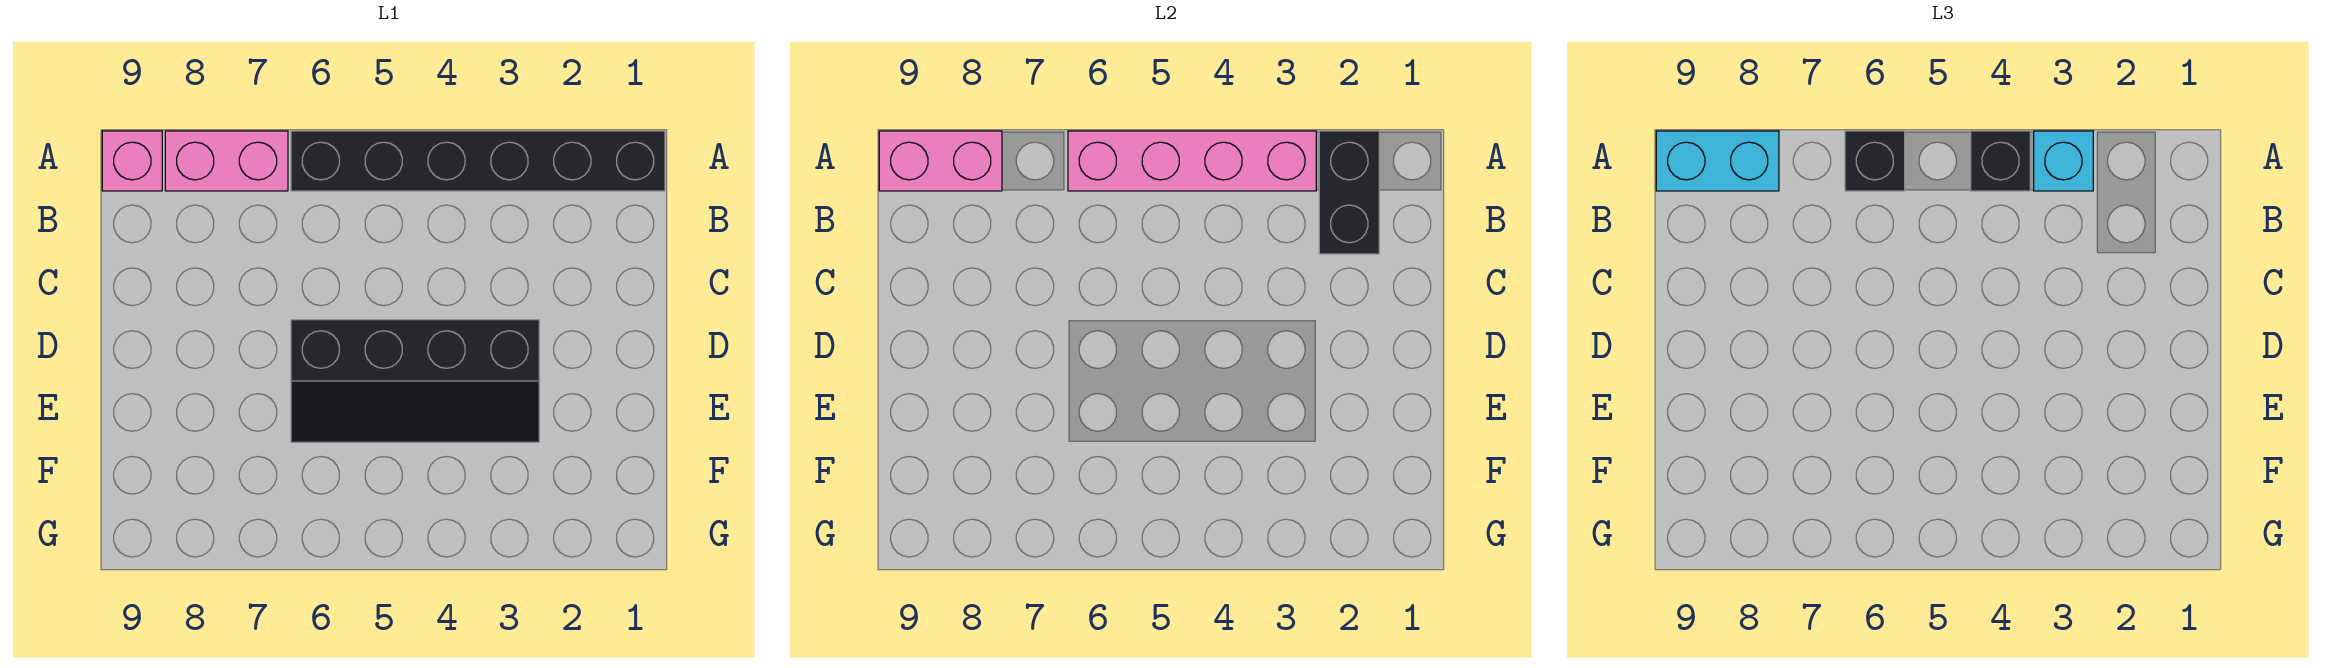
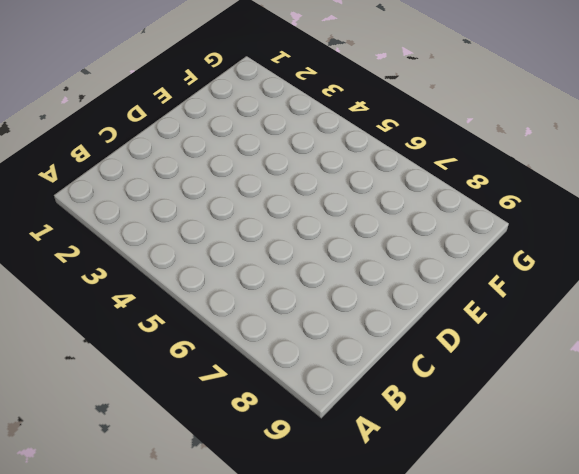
none -> black brick A1:A6 level 1
none -> pink brick A7:A8 level 1

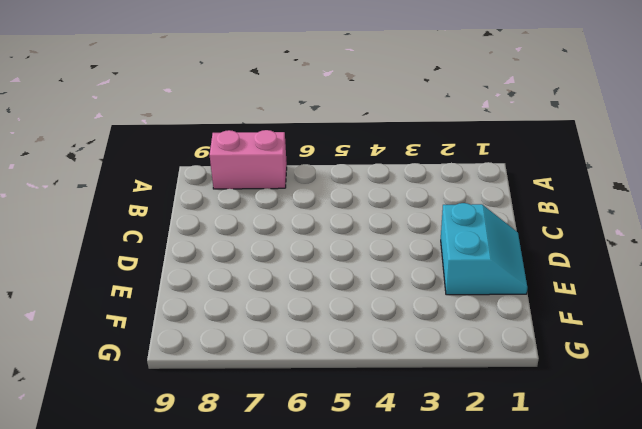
cyan slope D1:E2 level 1 top 2 -> none
none -> black brick A1:A6 level 1
none -> pink brick A9 level 1

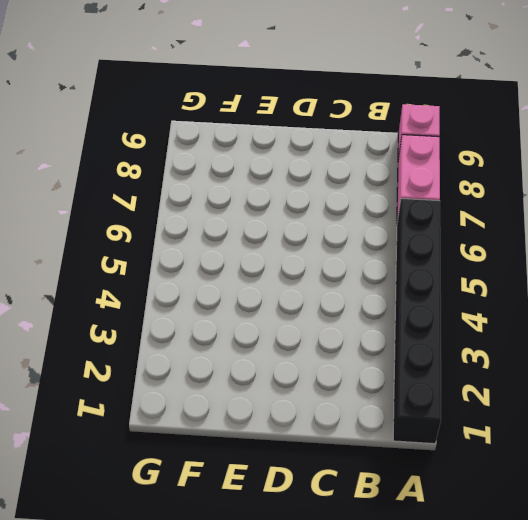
none -> black slope D3:E6 level 1 top D
none -> black brick A2:B2 level 2

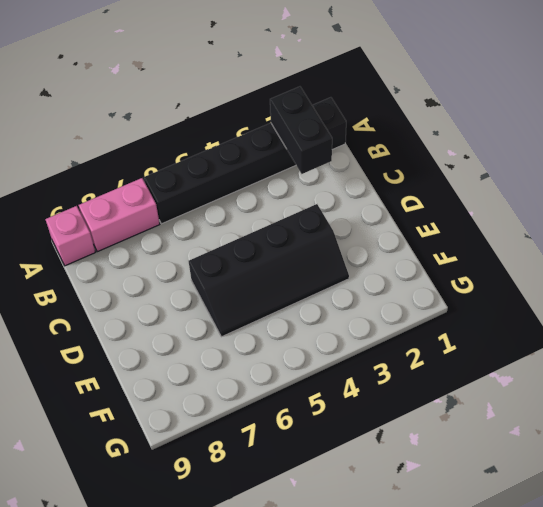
none -> pink brick A3:A6 level 2
none -> pink brick A8:A9 level 2

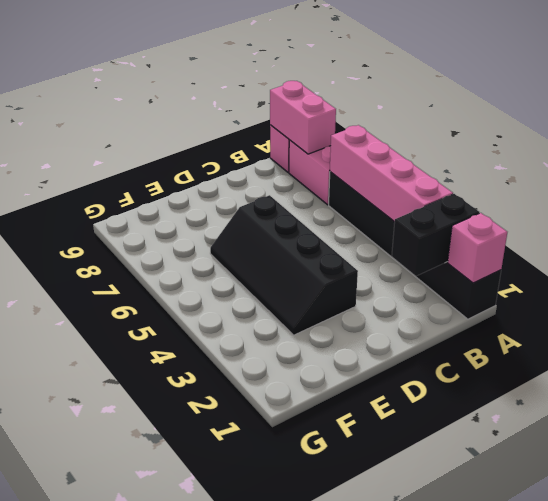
pink brick A1 level 2 -> none
none -> cyan brick A3 level 3
none -> black brick A4 level 3

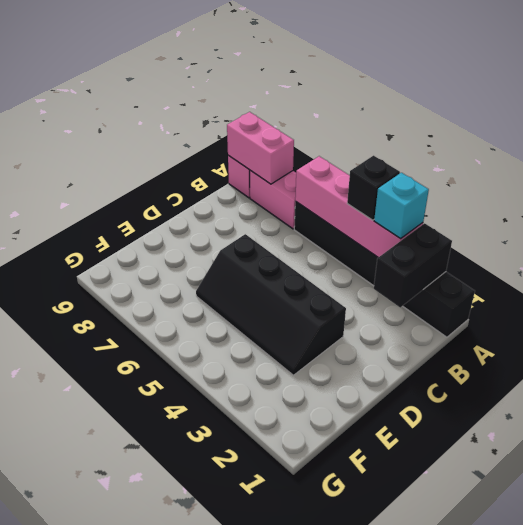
none -> black brick A6 level 3
none -> cyan brick A8:A9 level 3

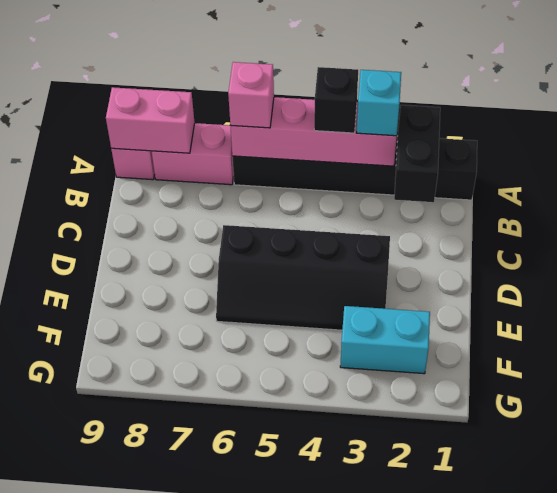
pink brick A6 level 3 -> black brick A6 level 3
cyan brick F2:F3 level 1 -> cyan brick A8:A9 level 3

